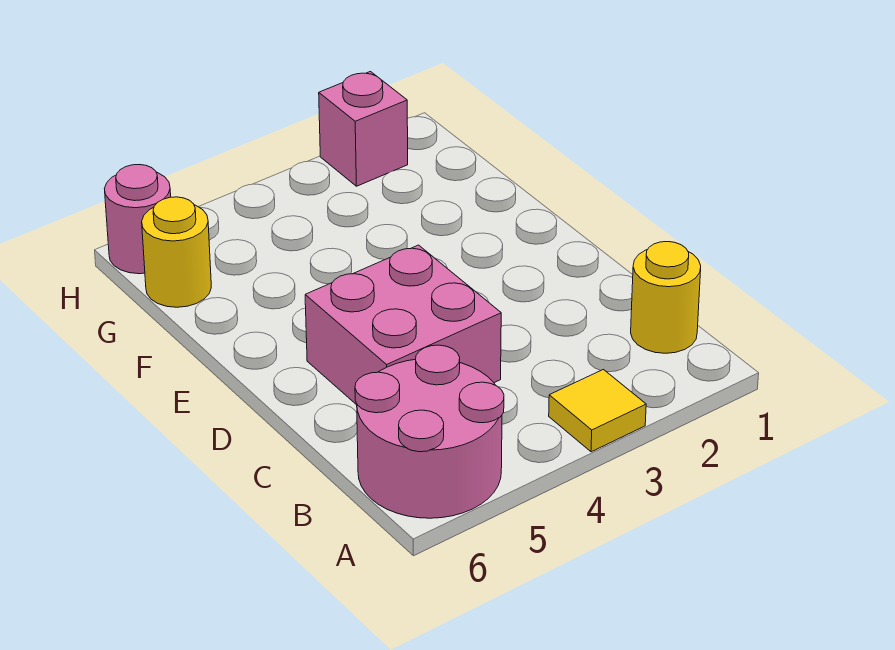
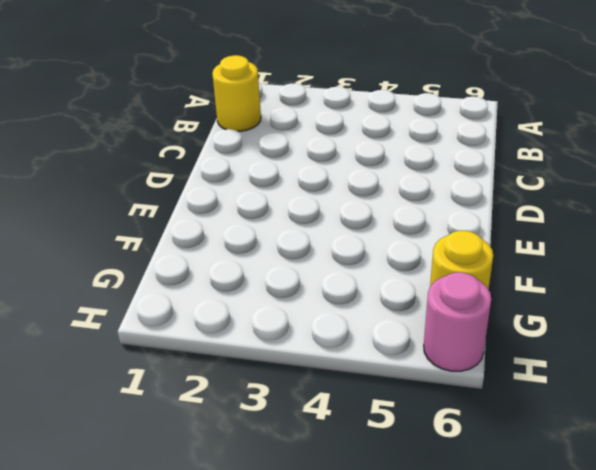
none -> yellow tile A3 level 1
none -> pink round brick A5:B6 level 1

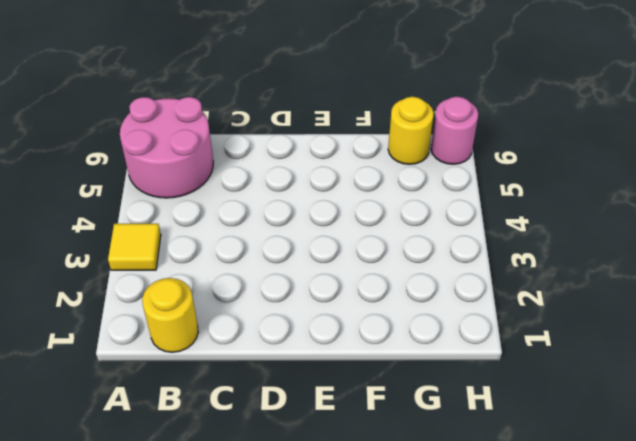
none -> pink brick C4:D5 level 1
none -> pink brick H2 level 1

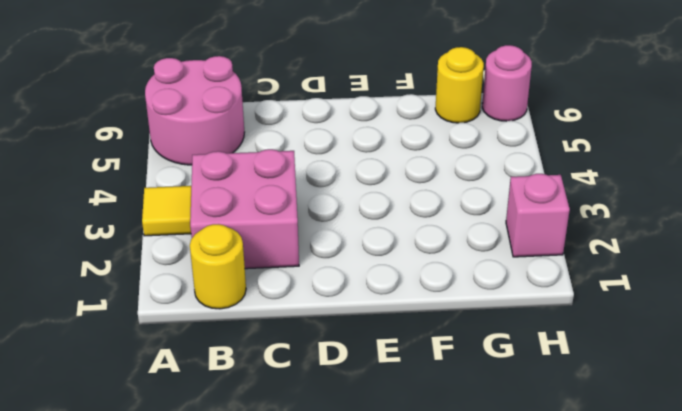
pink brick B2:C3 level 1 -> pink brick C4:D5 level 1

